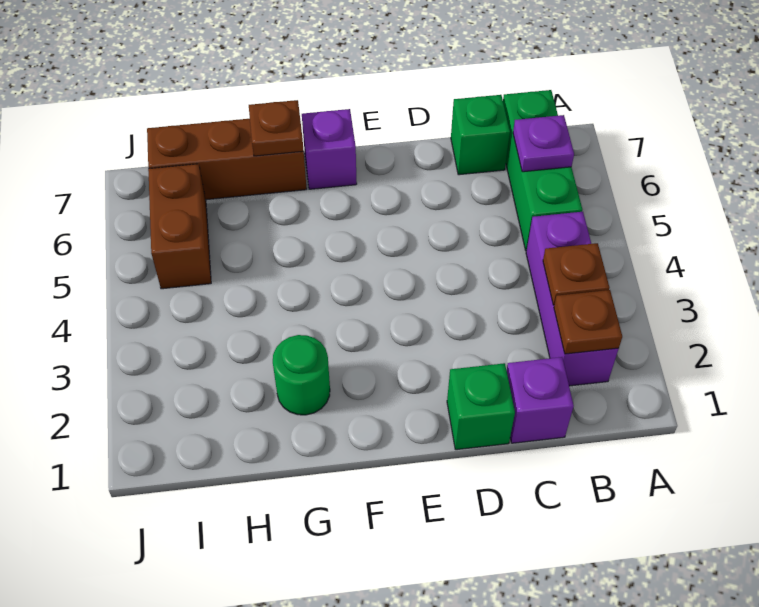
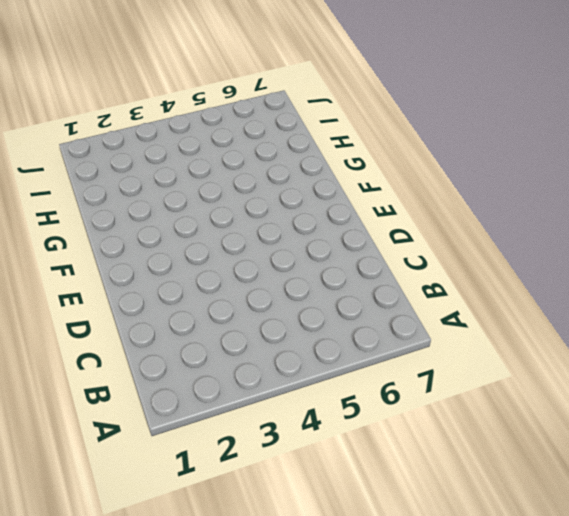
none -> purple brick B2:B4 level 1
none -> green brick B5:B7 level 1
none -> purple brick C1 level 1

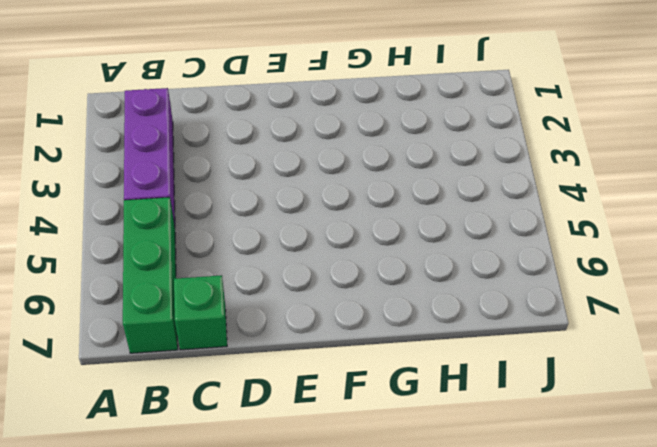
none -> purple brick C1 level 1
none -> green brick D1 level 1
none -> purple brick F7 level 1

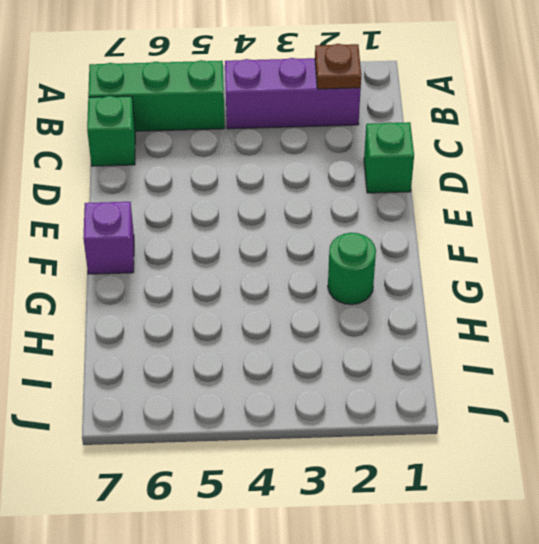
none -> purple brick C1 level 1
none -> brown brick G7:I7 level 1
none -> brown brick I5:I6 level 1

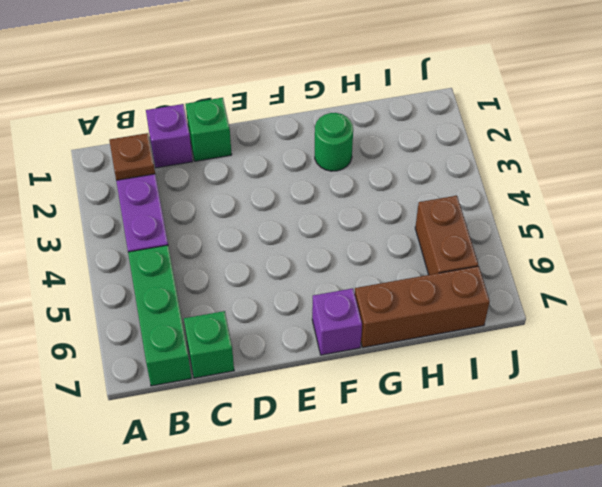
none -> brown plate B3 level 2
none -> purple plate B6 level 2
none -> brown plate G7 level 2

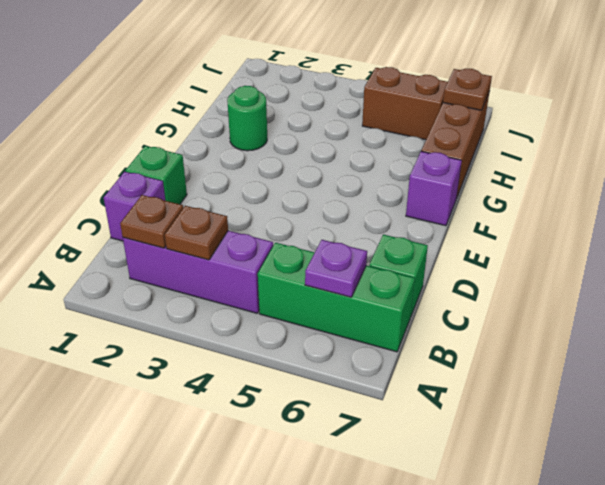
brown plate I7 level 2 -> brown plate G7 level 2

